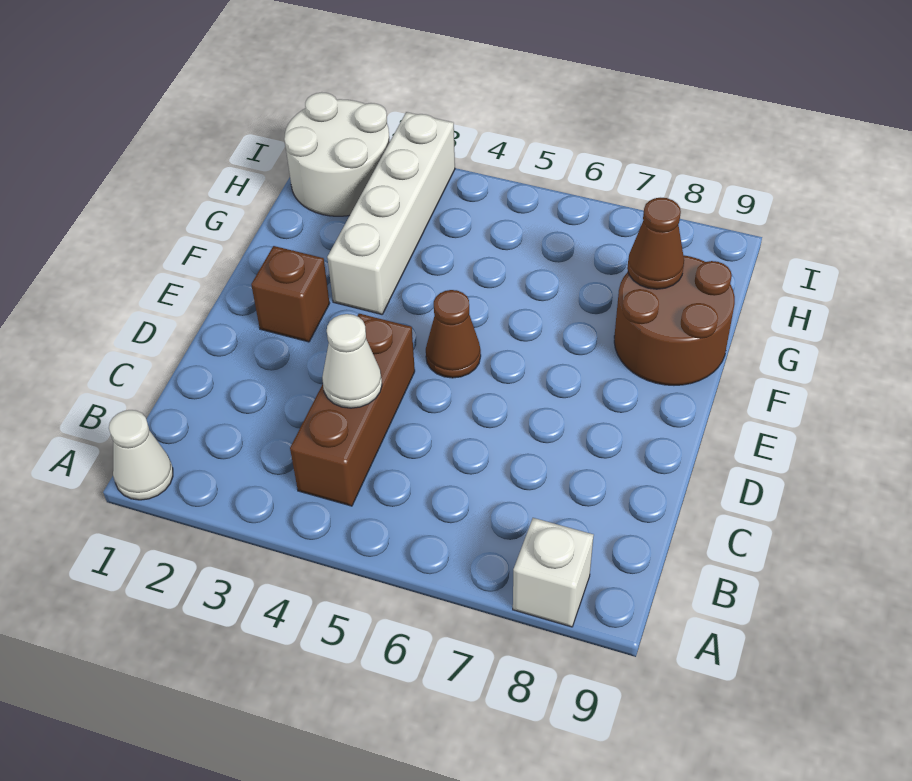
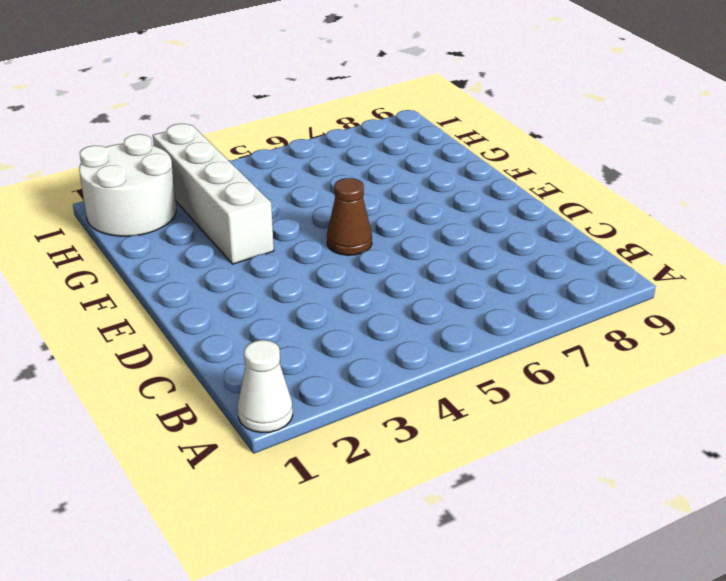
none -> white brick A8 level 1
none -> brown brick B4:D4 level 1

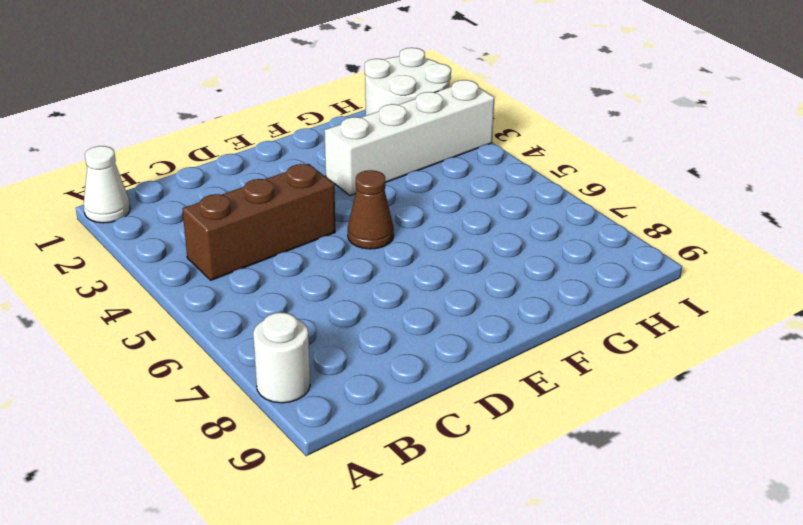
white round brick A8 level 1 -> white brick A8 level 1
none -> brown brick E2 level 1
none -> brown round brick F8:G9 level 1

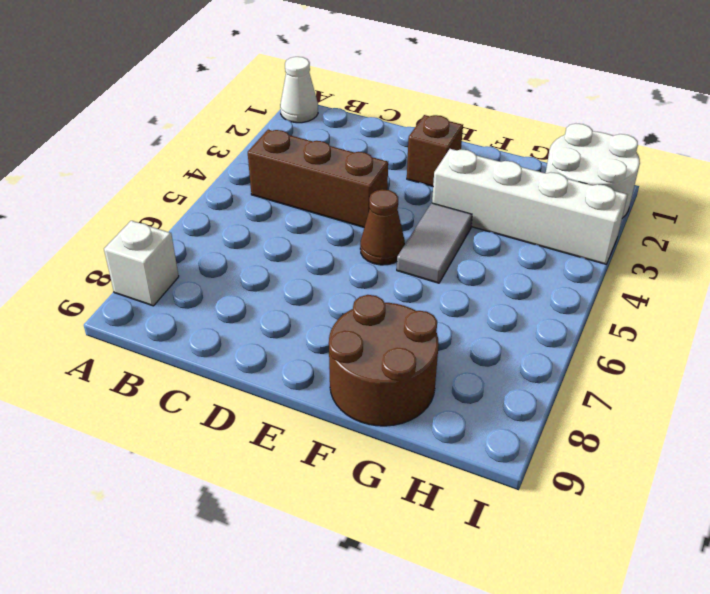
grey tile F4:F5 level 1 -> none
none -> white cone C4 level 2
none -> brown cone G8 level 2

